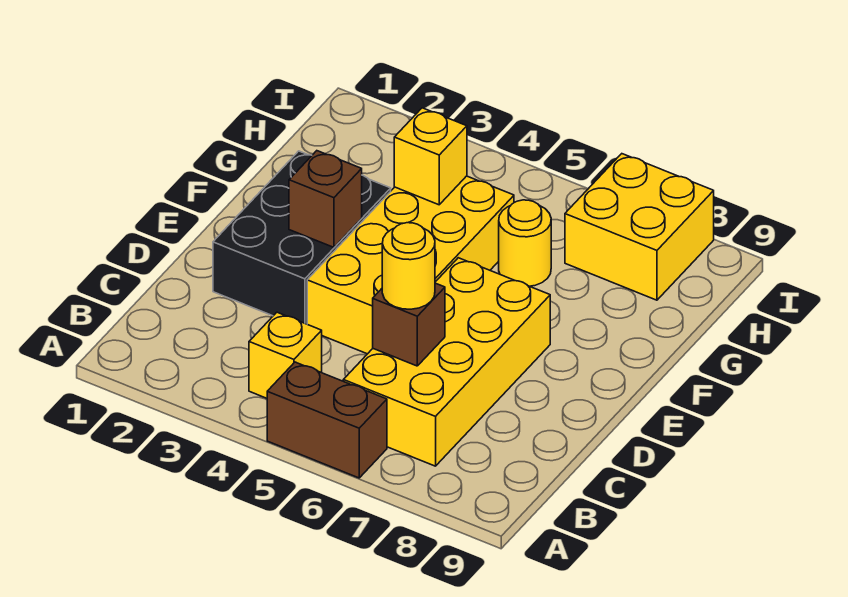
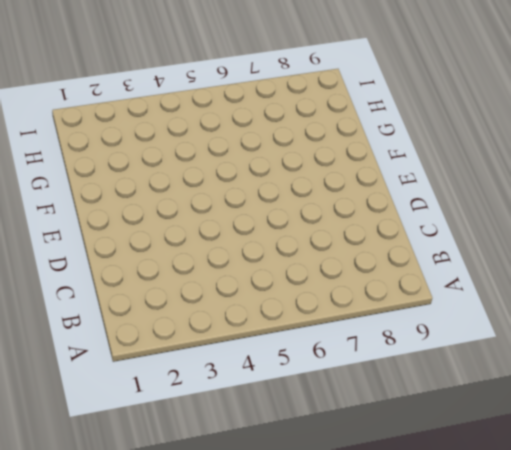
none -> brown brick A5:A6 level 1
none -> yellow brick B4 level 1

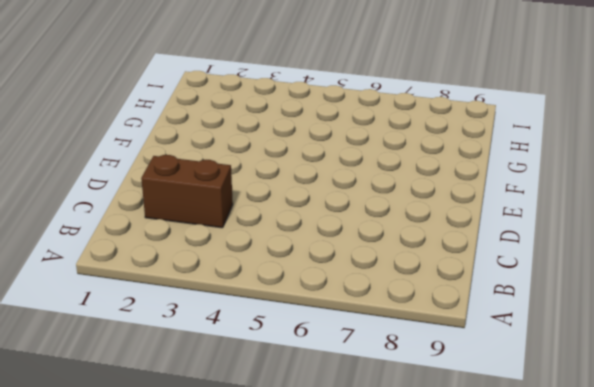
brown brick C2:C3 level 1 -> brown brick A5:A6 level 1
none -> yellow brick B4 level 1
none -> yellow brick B6:E7 level 1

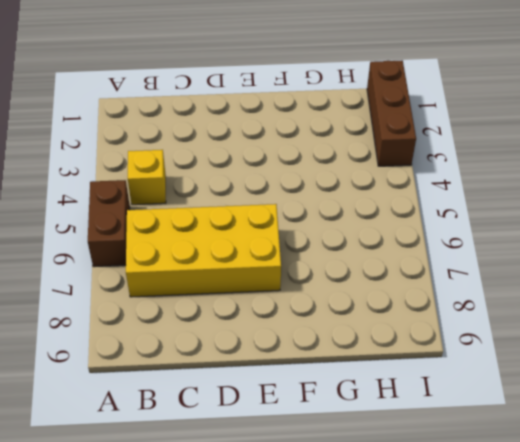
brown brick I1:I3 level 1 -> none
none -> black brick D2:F3 level 1
none -> yellow brick D4:G5 level 1

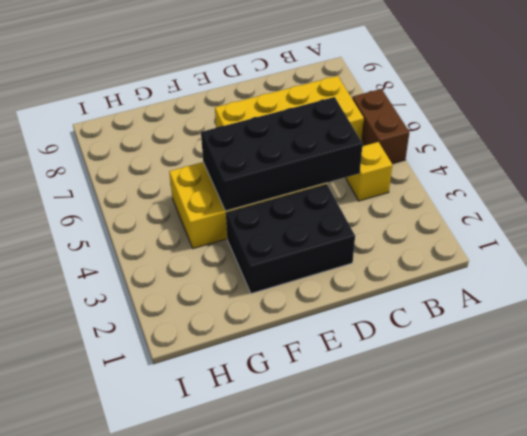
black brick C4:F5 level 2 -> none
none -> yellow round brick G6 level 1
none -> yellow brick H7:I8 level 1

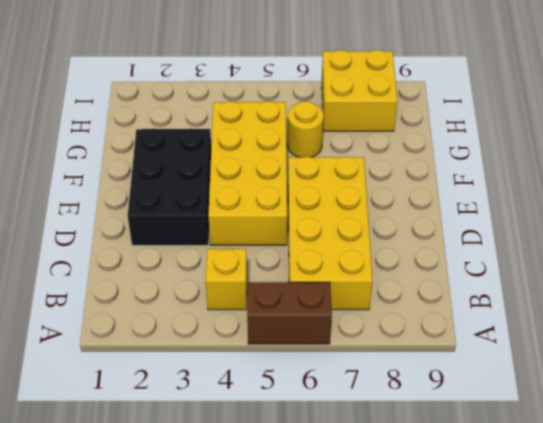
none -> brown brick C6 level 2
none -> brown brick E3 level 2

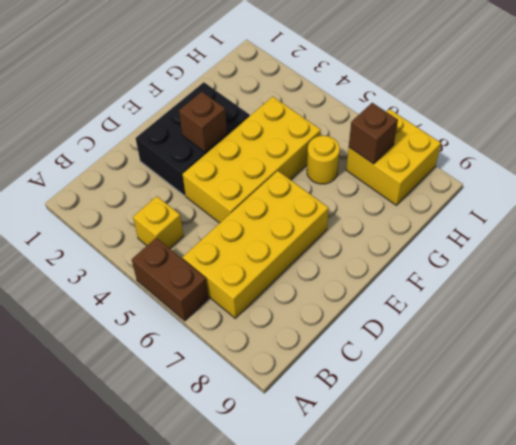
brown brick H7 level 2 -> brown brick C6 level 2
none -> yellow brick G4 level 2
none -> yellow round brick C6 level 3

